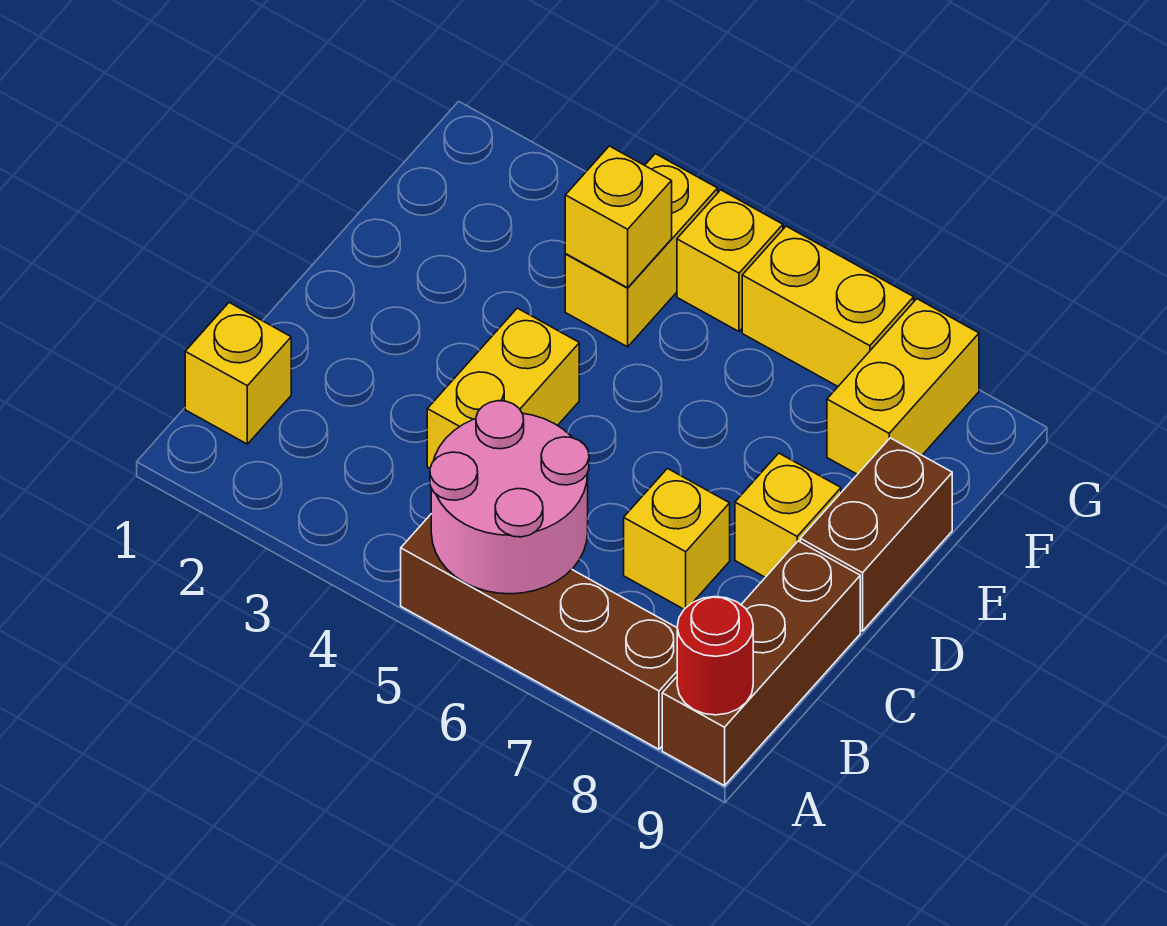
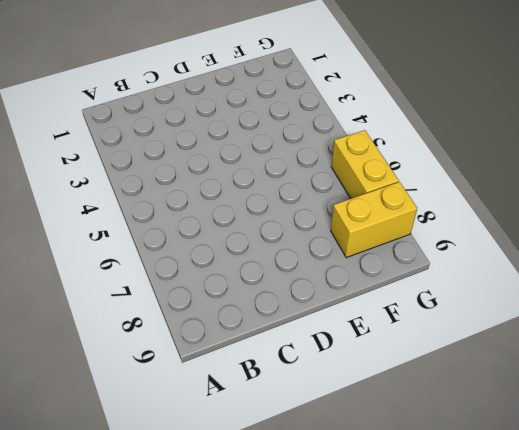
none -> brown brick A5:A8 level 1
none -> brown brick A9:C9 level 1
none -> yellow brick B1 level 1

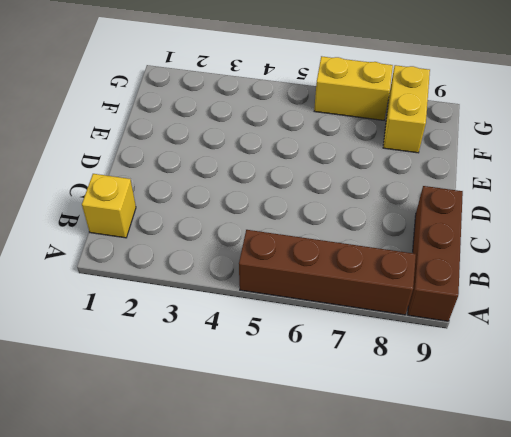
none -> yellow brick C4:D4 level 1
none -> yellow brick C7 level 1
none -> yellow brick D8 level 1

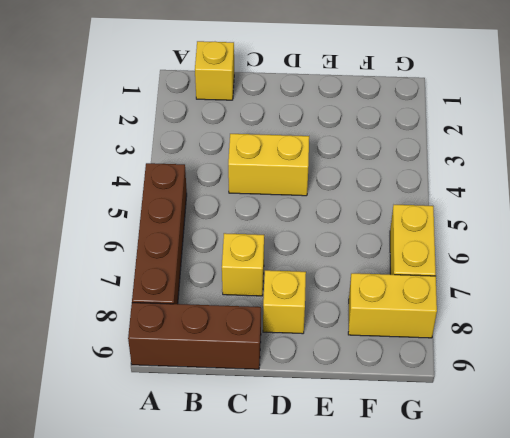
none -> brown brick D9:E9 level 1
none -> yellow brick F4:G4 level 1
none -> yellow brick G5 level 1

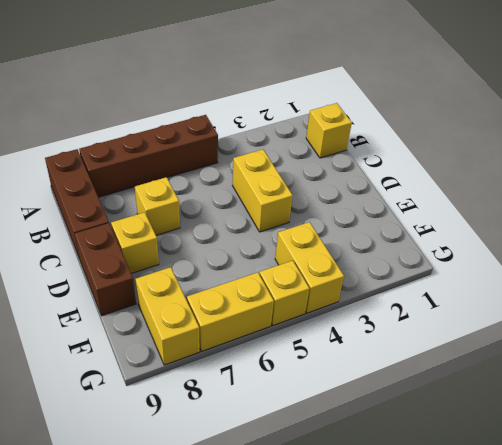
none -> pink round brick A5:B6 level 2
none -> red round brick A9 level 2
none -> yellow brick F4 level 2

